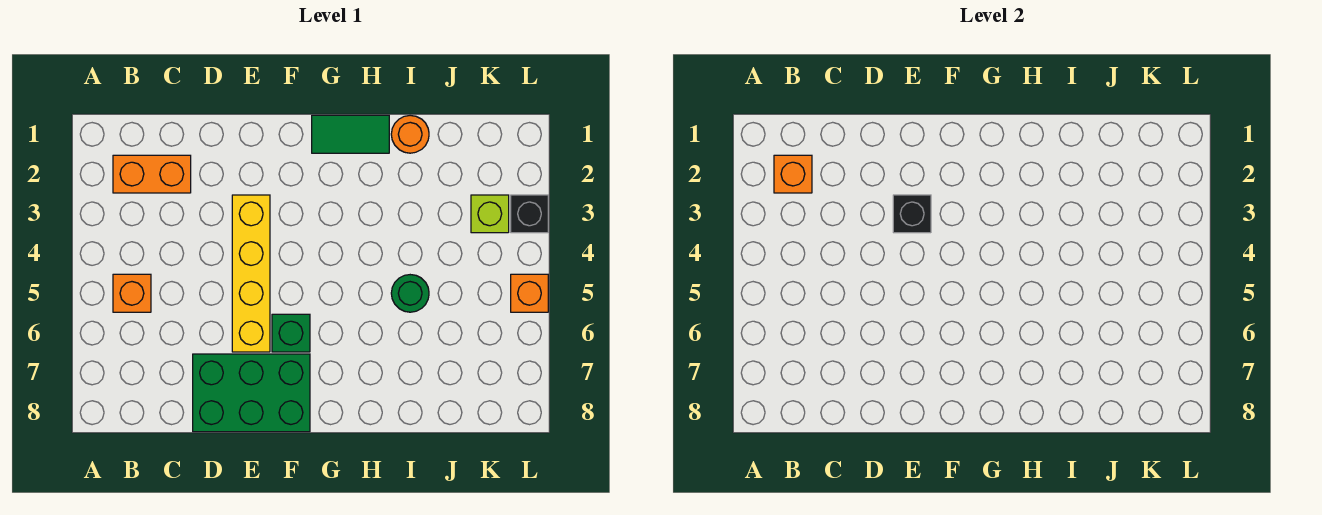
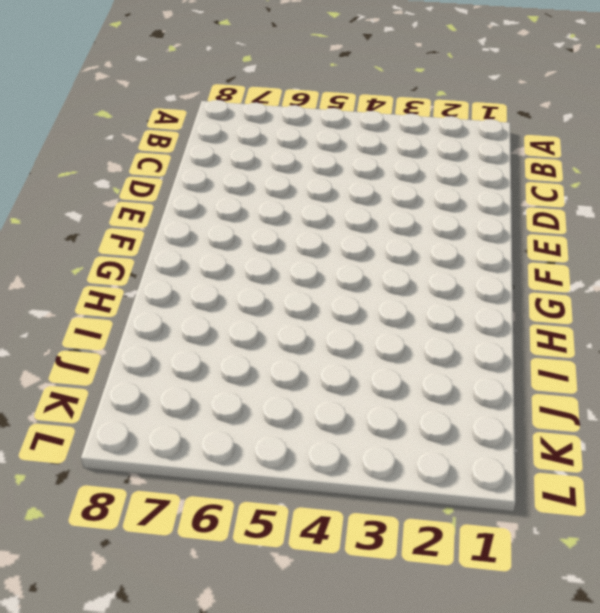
none -> orange brick B2:C2 level 1
none -> orange brick B5 level 1
none -> green brick D7:F8 level 1

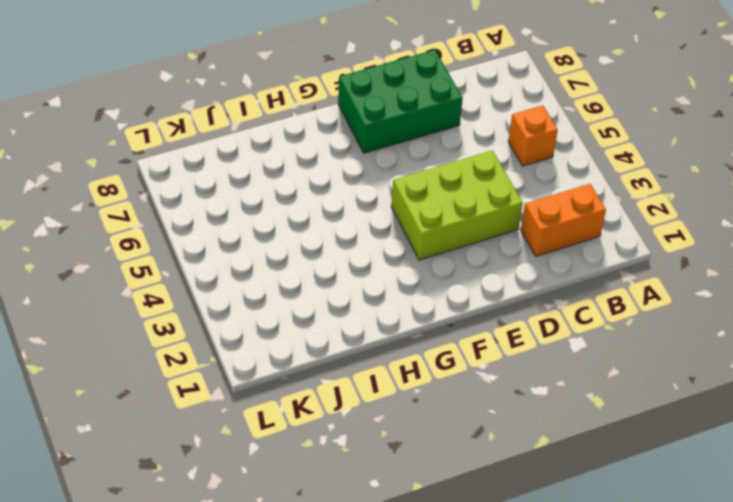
lime brick D3:F4 level 1 -> yellow brick E3:E6 level 1
none -> green brick F6 level 1
none -> green tile G1:H1 level 1
none -> orange round brick I1 level 1

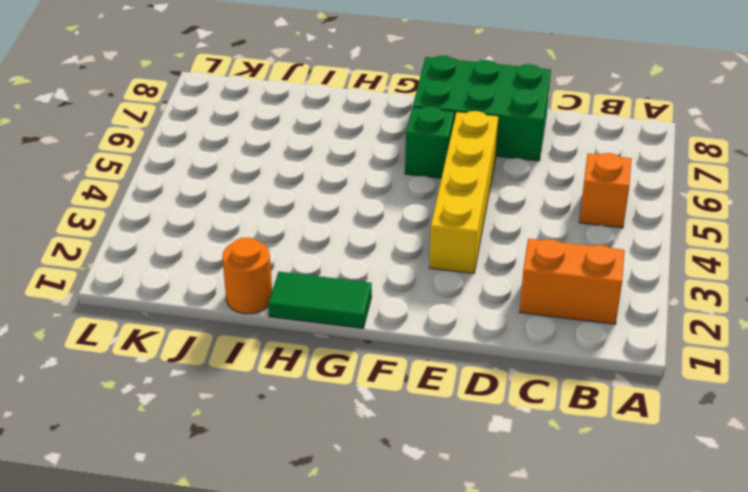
none -> green round brick I5 level 1
none -> lime brick K3 level 1
none -> black brick L3 level 1

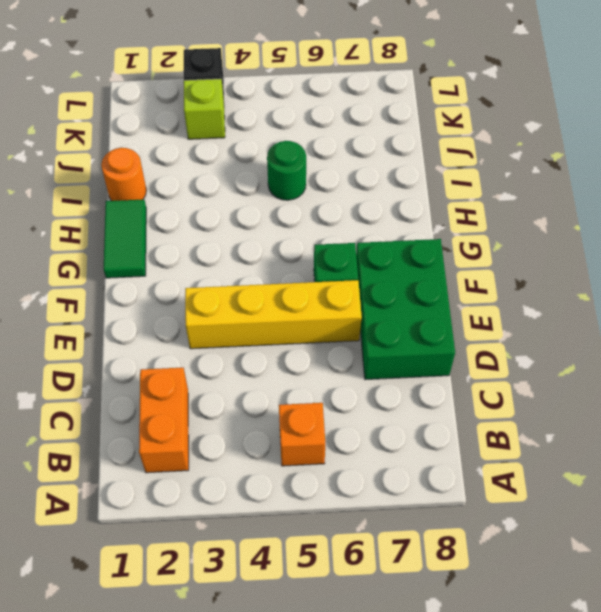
none -> orange brick L5 level 1
none -> orange brick B2 level 2
none -> black brick E3 level 2

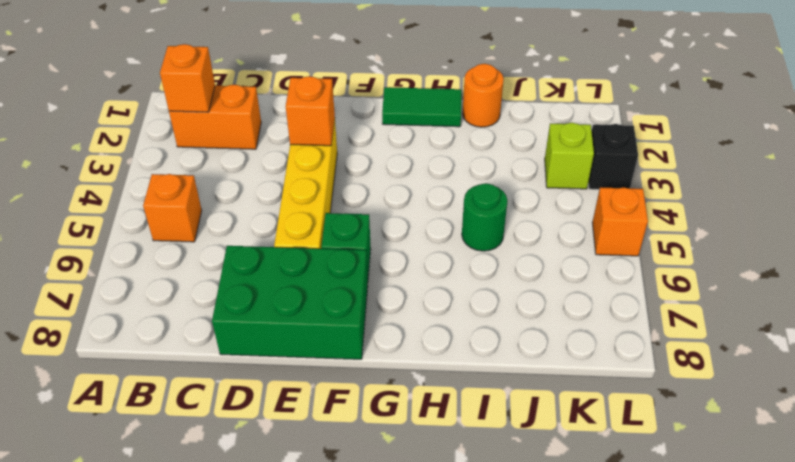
orange brick E3 level 2 -> black brick E3 level 2

